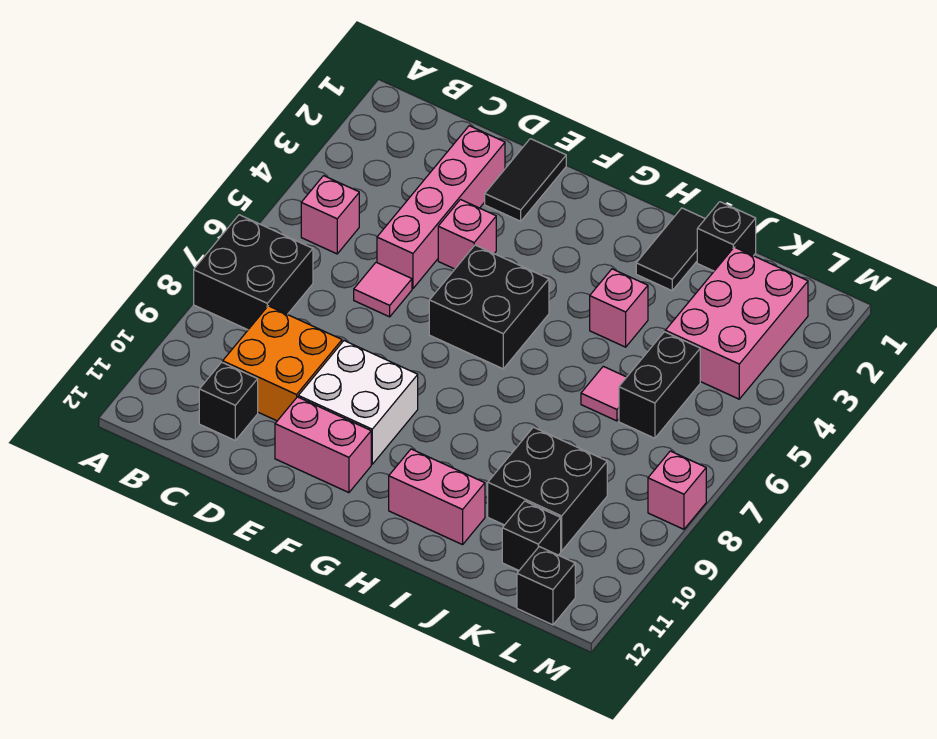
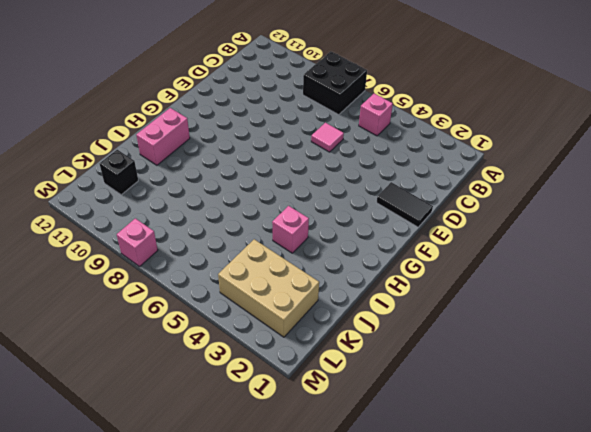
tan brick K2:L4 level 1 -> pink brick K2:L4 level 1
none -> orange brick C9:D10 level 1
none -> black brick C11 level 1
none -> pink brick D2:D5 level 1

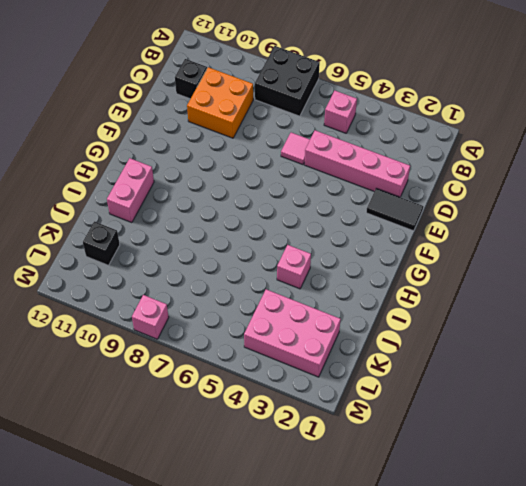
none -> pink brick E4 level 1
none -> white brick E9:F10 level 1
none -> pink brick E11:F11 level 1

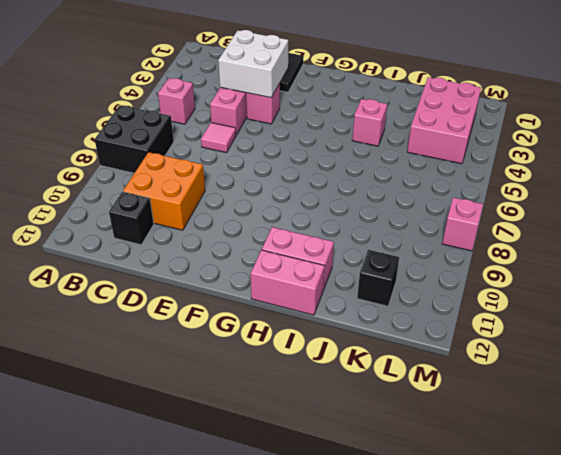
white brick D3:E4 level 2 -> white brick E9:F10 level 1
pink brick H12:I12 level 1 -> pink brick E11:F11 level 1
none -> black brick F5:G6 level 1
none -> black tile I1:I2 level 1
none -> black brick J1 level 1

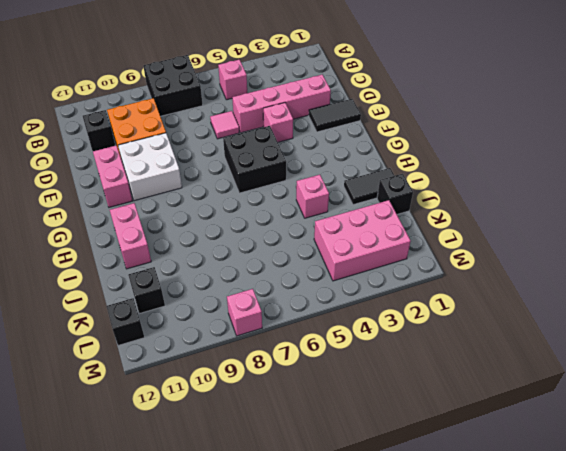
none -> pink tile J6 level 1
none -> black brick J9:K10 level 1
none -> black brick K5:K6 level 1

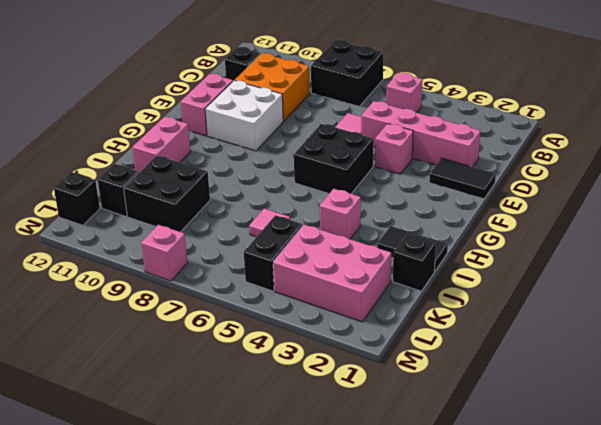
black brick K5:L5 level 1 -> black brick K5:K6 level 1

